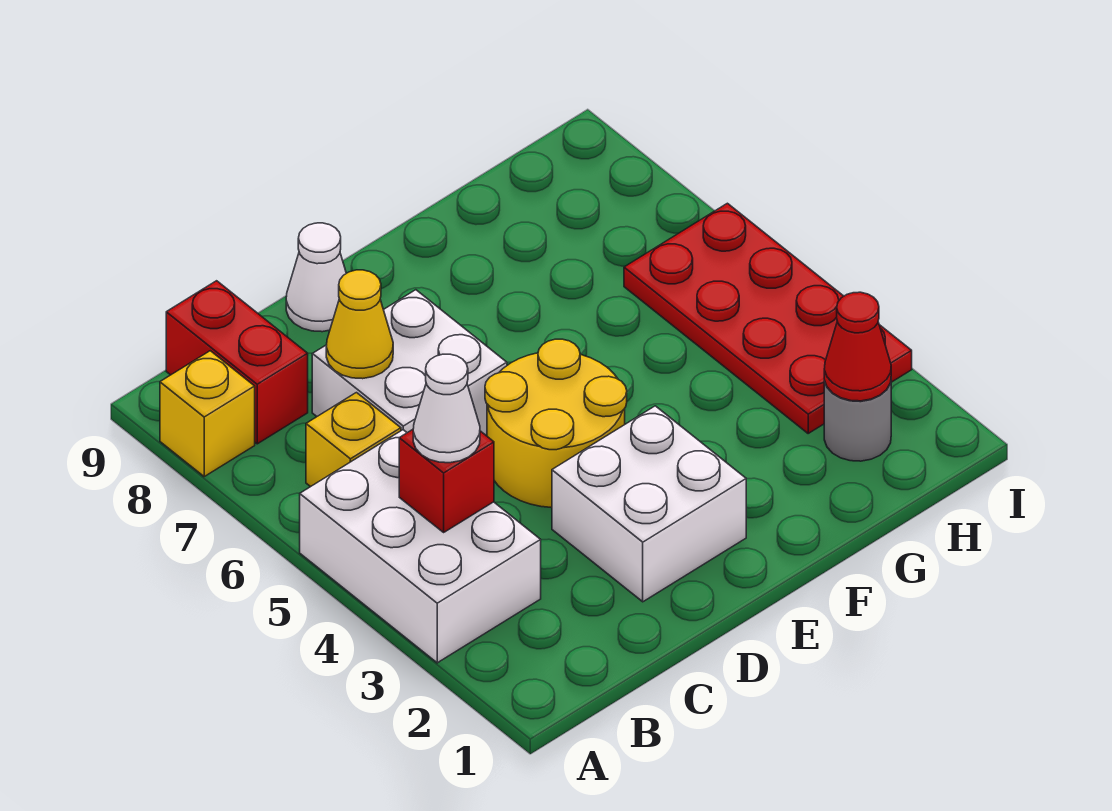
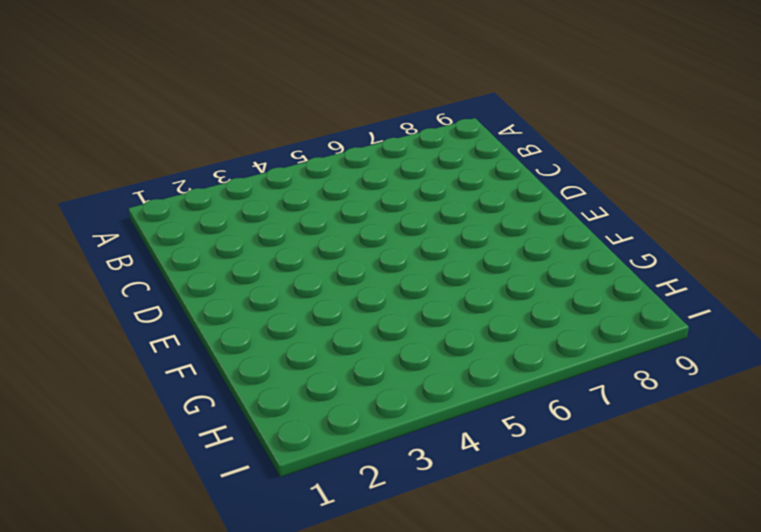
none -> white brick A3:B5 level 1
none -> yellow brick A8 level 1
none -> yellow brick B6 level 1

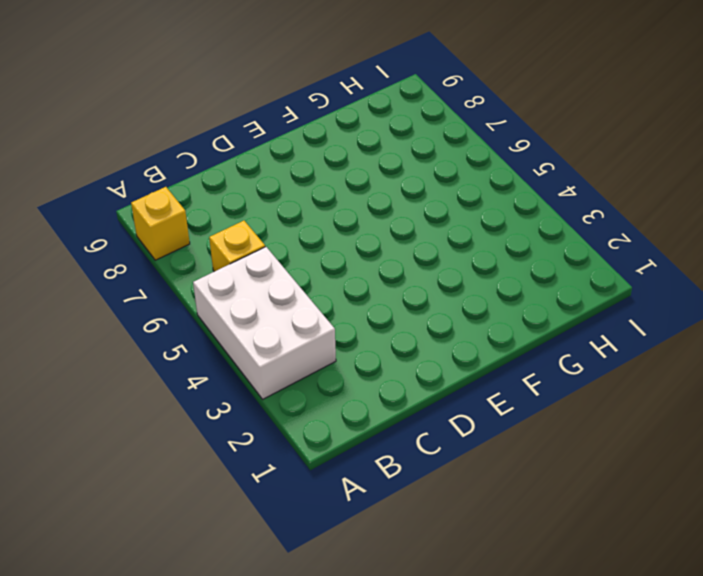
none -> red brick B8:B9 level 1
none -> white brick C6:D7 level 1
none -> white brick D2:E3 level 1

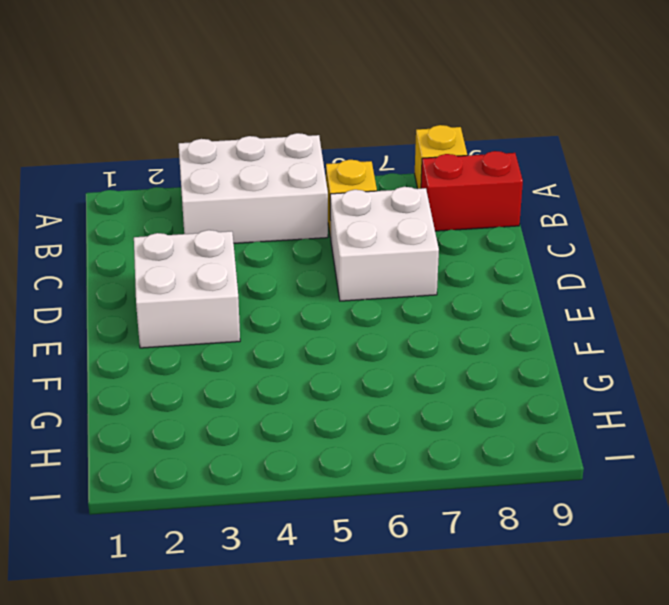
none -> yellow round brick D4:E5 level 1
none -> white cone D9 level 1
none -> grey round brick H2 level 1

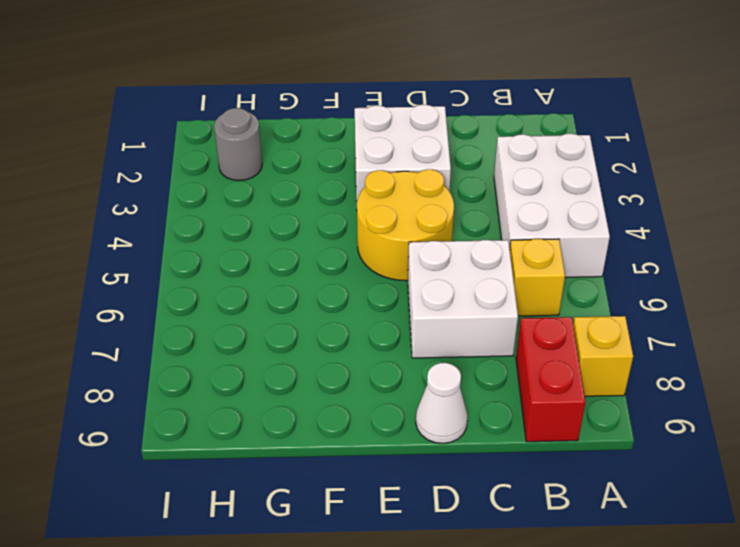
none -> red plate H3:I6 level 1
none -> red brick B4 level 2
none -> yellow cone C7 level 2

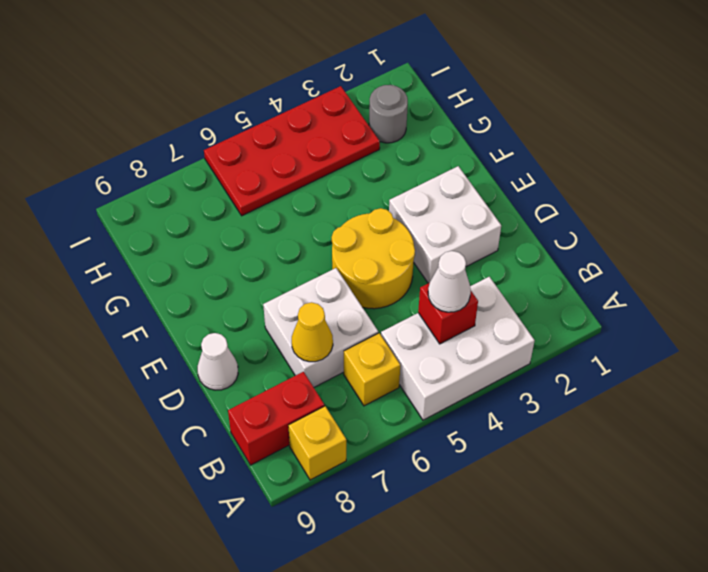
none -> red cone H2 level 2

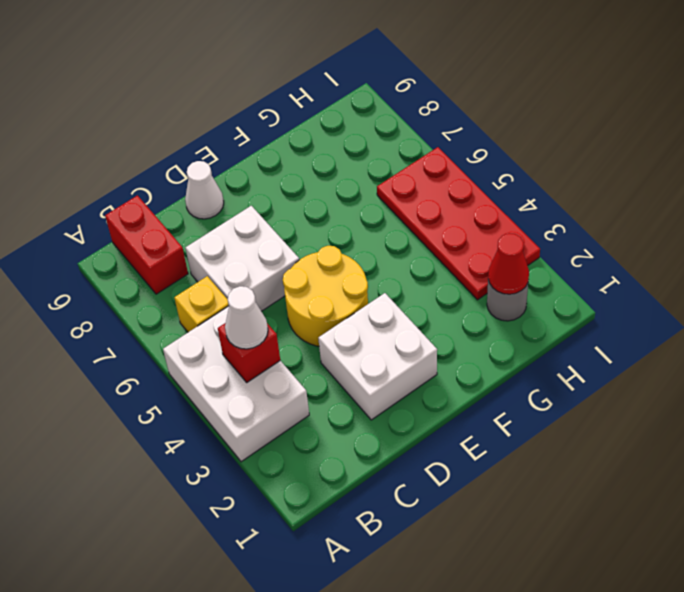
none -> yellow brick A8 level 1
none -> yellow cone C7 level 2

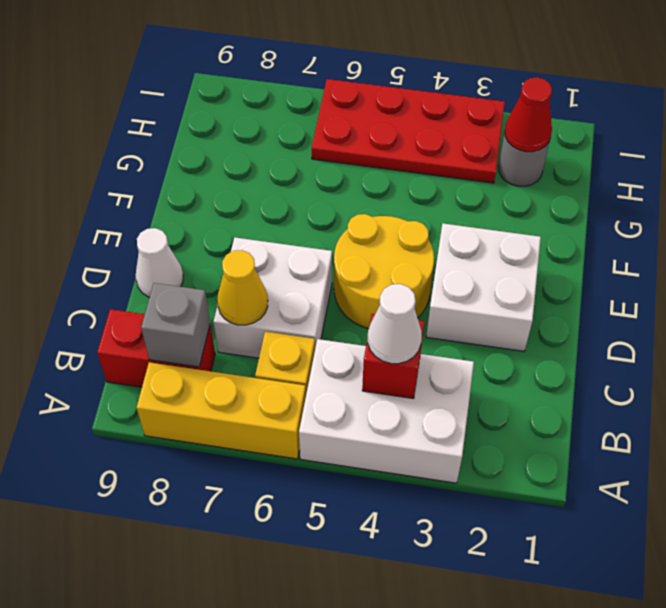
yellow brick A6:A8 level 1 -> yellow brick A8 level 1
grey brick B8 level 2 -> none

